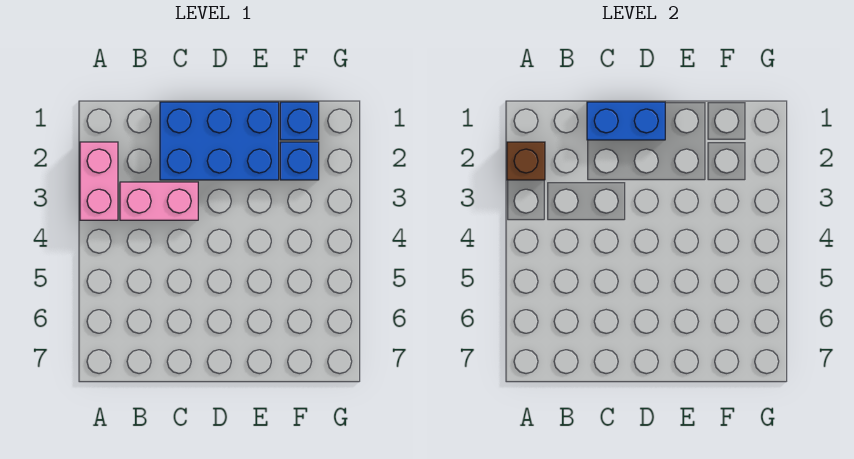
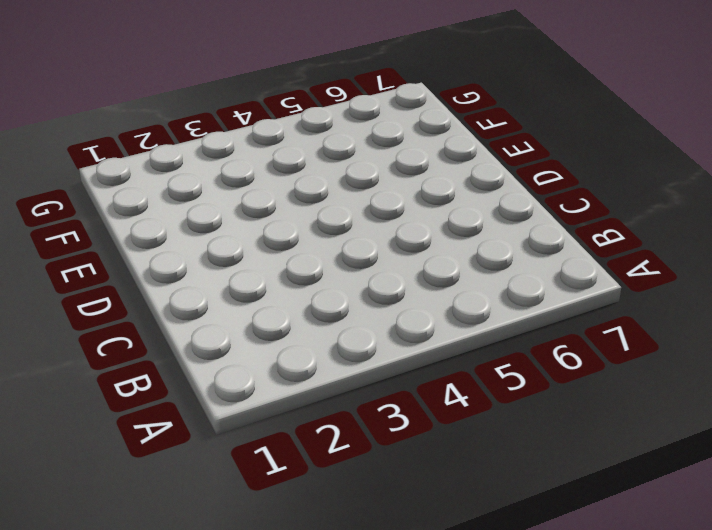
none -> pink brick A2:A3 level 1
none -> pink brick B3:C3 level 1

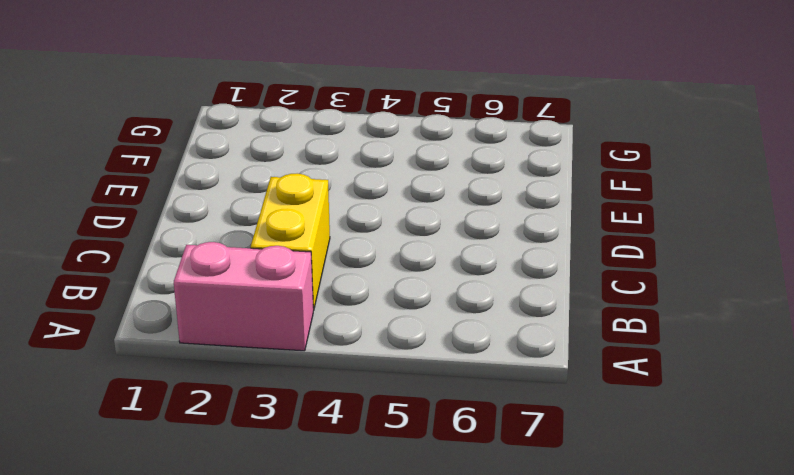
yellow brick B3:C3 level 1 -> pink brick B3:C3 level 1
none -> blue brick C1:E2 level 1
none -> blue brick F1 level 1

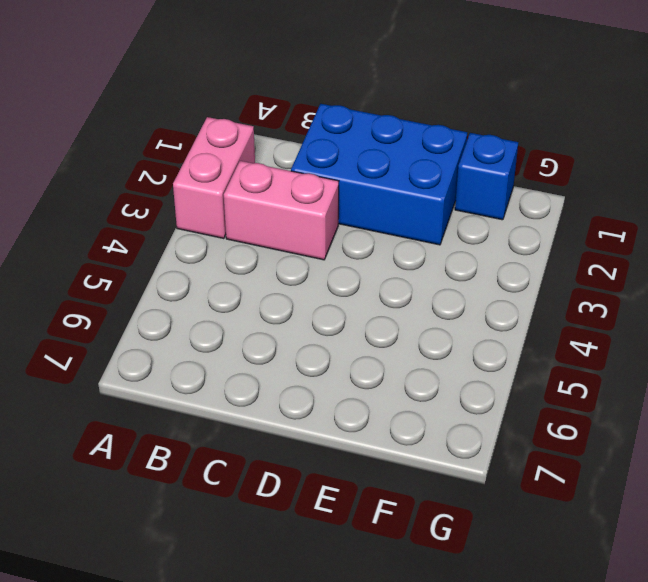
none -> blue brick F2 level 1
none -> brown brick A2 level 2

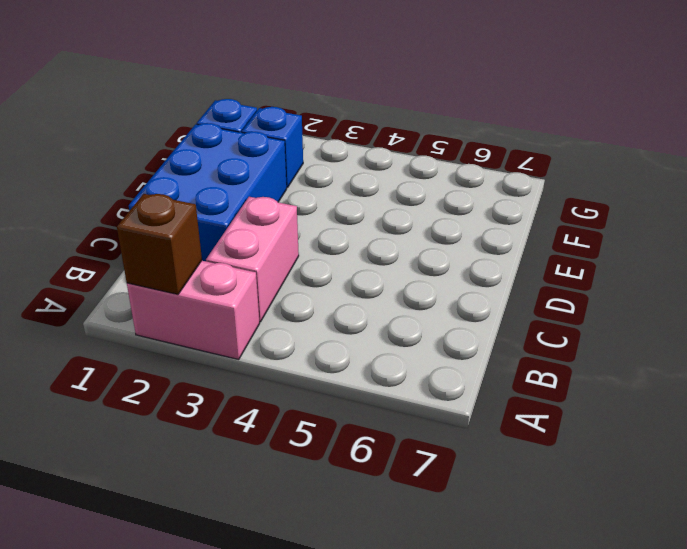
none -> blue brick C1:D1 level 2

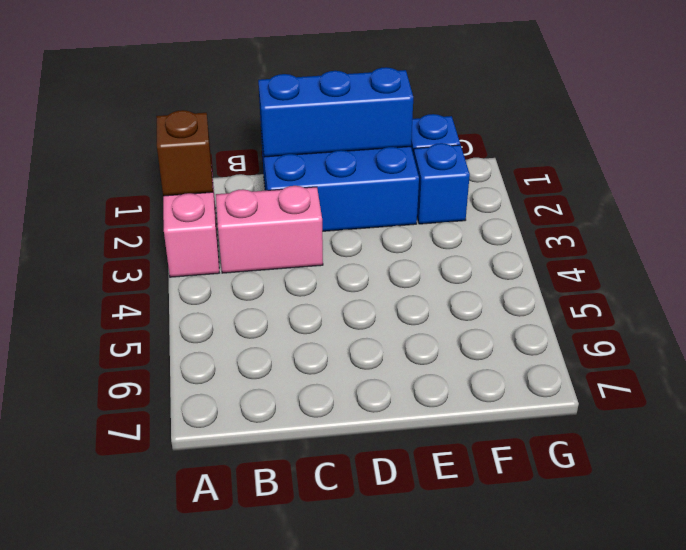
blue brick C1:E1 level 2 -> blue brick C1:D1 level 2

